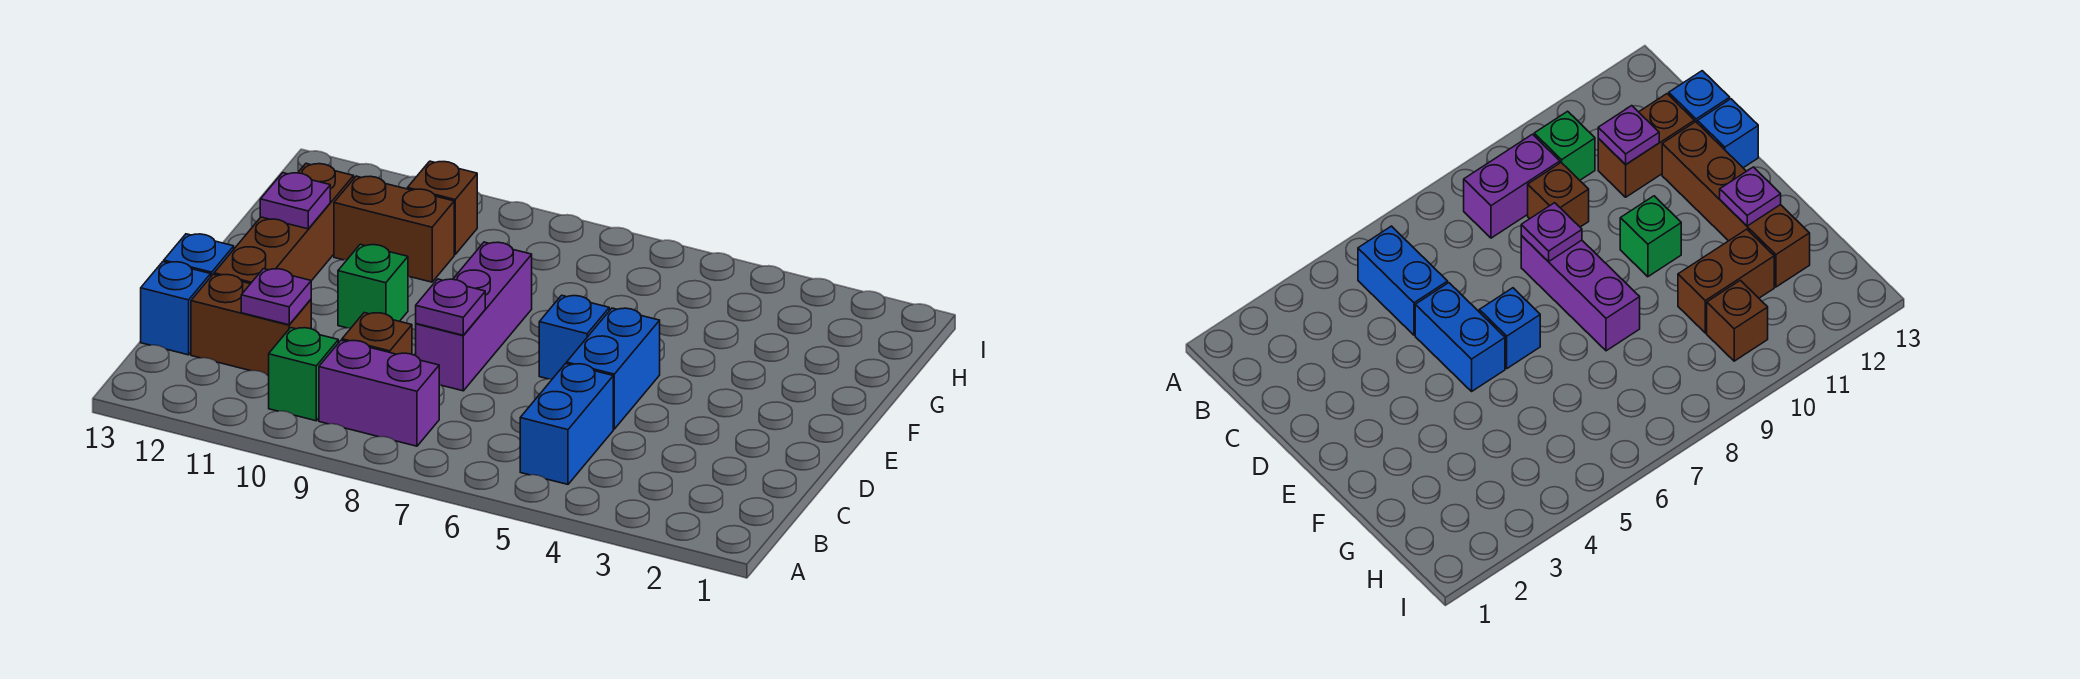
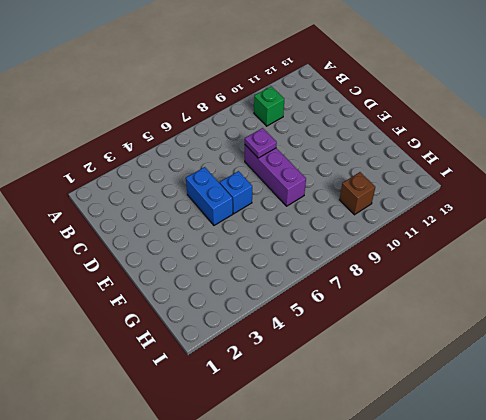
none -> blue brick B5:C5 level 1
none -> purple brick B8:B9 level 1
none -> brown brick C9 level 1

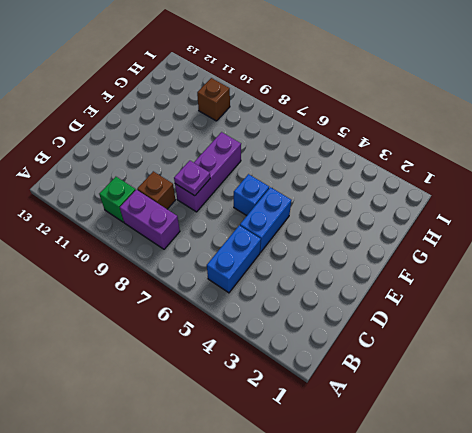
none -> brown brick C11:C12 level 1
none -> blue brick C13 level 1
none -> brown brick D12:G12 level 1

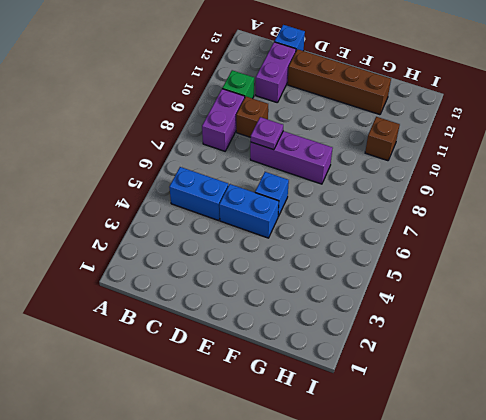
purple brick C11:C12 level 1 -> brown brick C11:C12 level 1
none -> blue brick D13 level 1
none -> green brick E10 level 1
none -> brown brick G10:G11 level 1

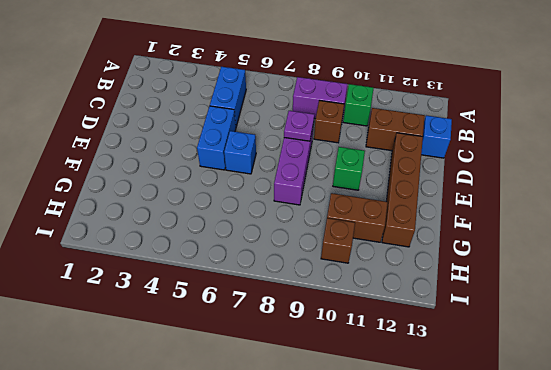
none -> blue brick D13 level 1
none -> purple plate C11 level 2
none -> purple plate F12 level 2

